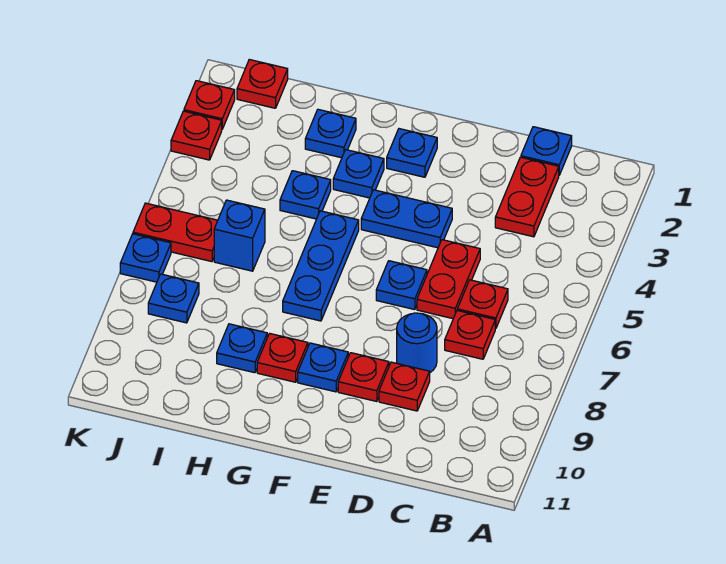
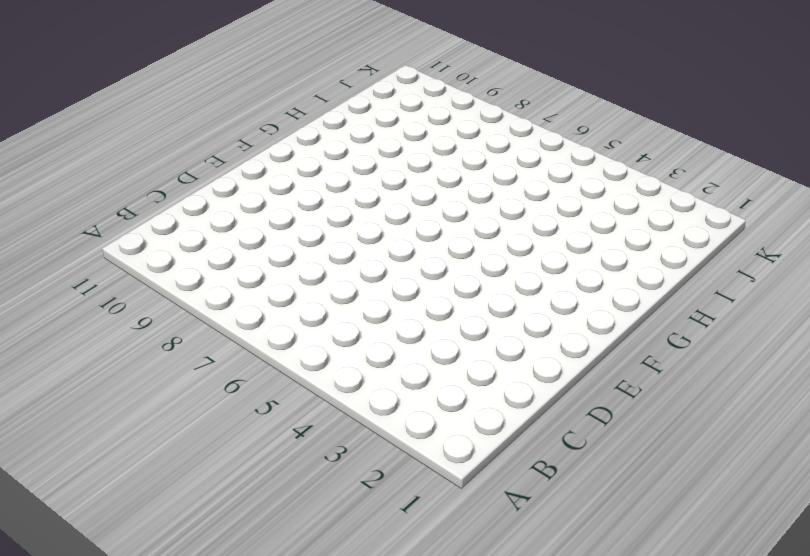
none -> blue plate C1 level 1
none -> red plate C2:C3 level 1
none -> red plate C6 level 1

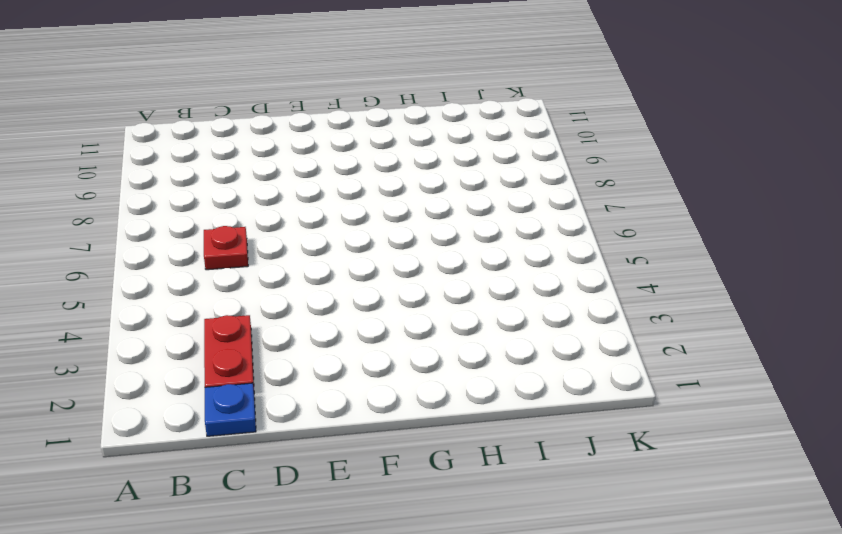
none -> red plate C7 level 1
none -> red plate D5:D6 level 1
none -> blue round brick D8 level 1

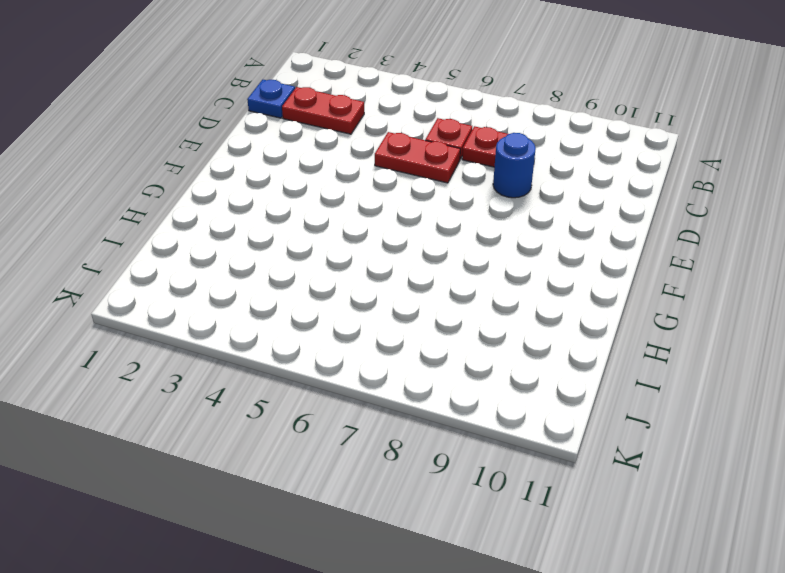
none -> red plate D9 level 1
none -> blue plate E4:F4 level 1
none -> blue plate E6 level 1

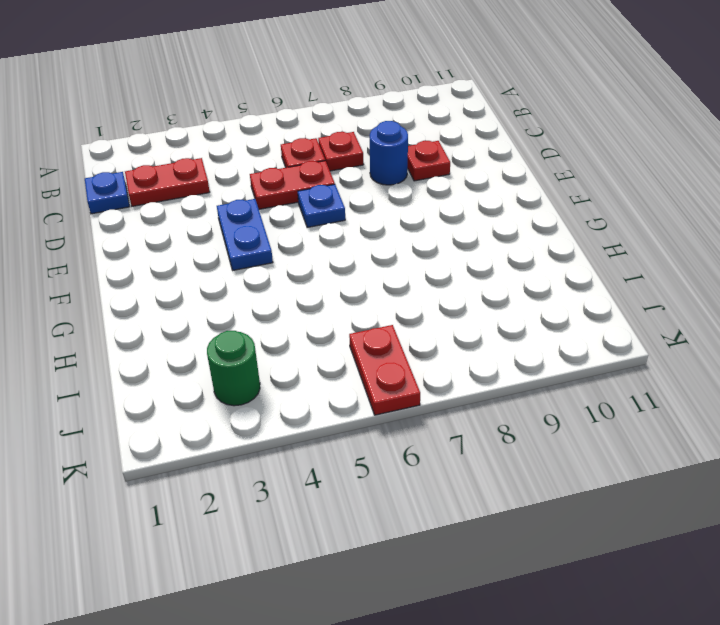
green round brick J3 level 1 -> none
none -> red plate E9 level 1
none -> blue plate F2 level 1
none -> blue plate F9 level 1

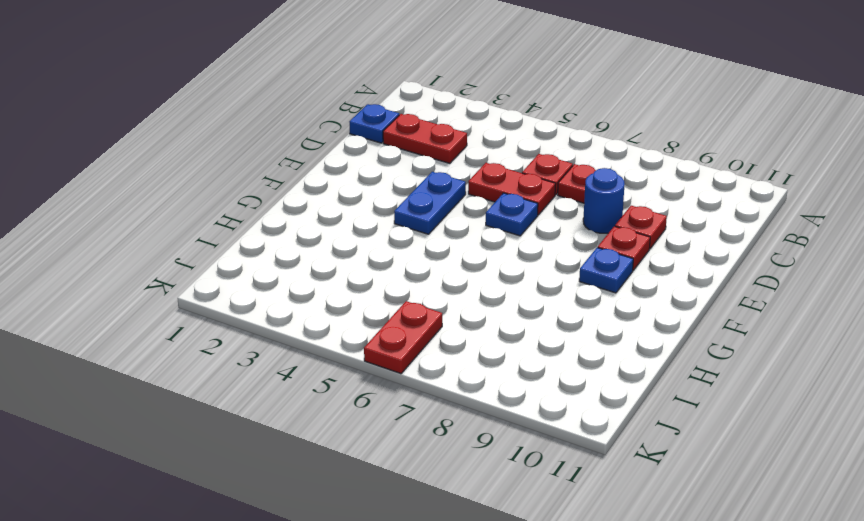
none -> blue plate F2 level 1
none -> blue plate G3 level 1
none -> blue plate G5:G7 level 1

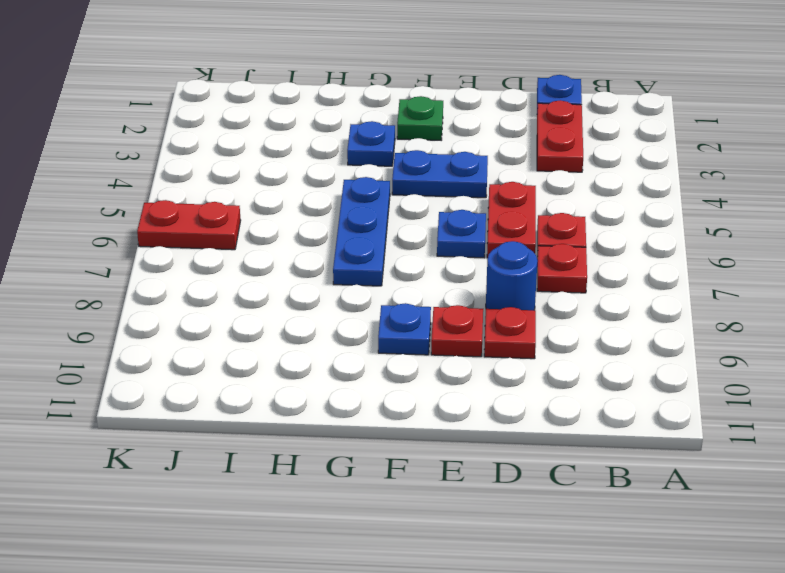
green plate F2 level 1 -> blue plate F2 level 1
none -> red plate G9 level 1
none -> blue plate H2 level 1
none -> blue plate H4 level 1

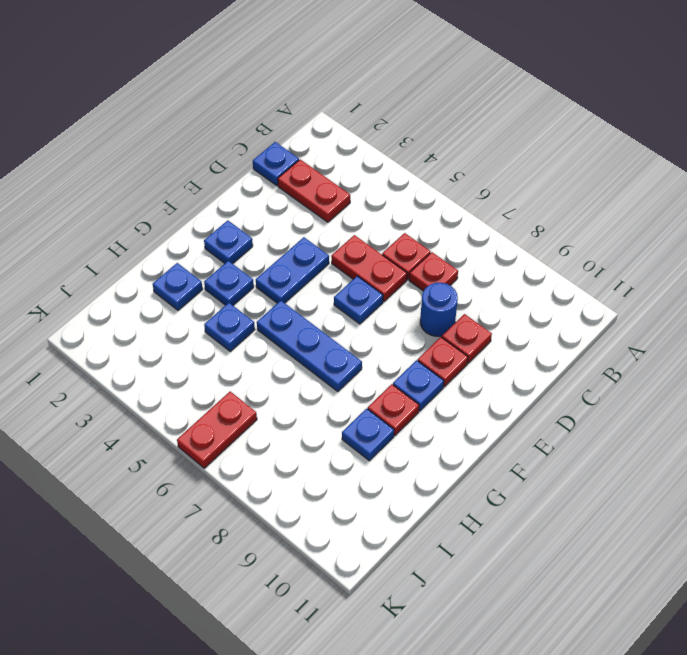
none -> blue brick I6 level 1
none -> red plate J1 level 1
none -> blue plate J8 level 1

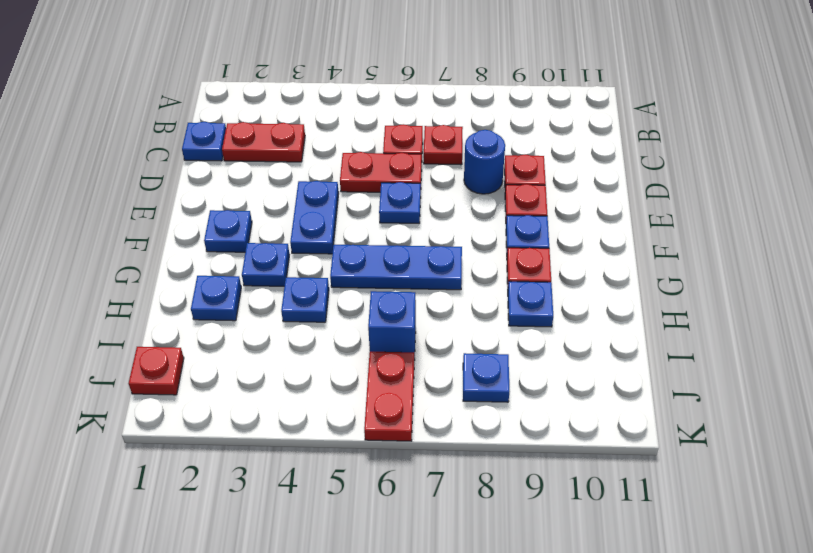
none -> red plate K2 level 1
none -> red plate K3 level 1
none -> blue plate K7 level 1

